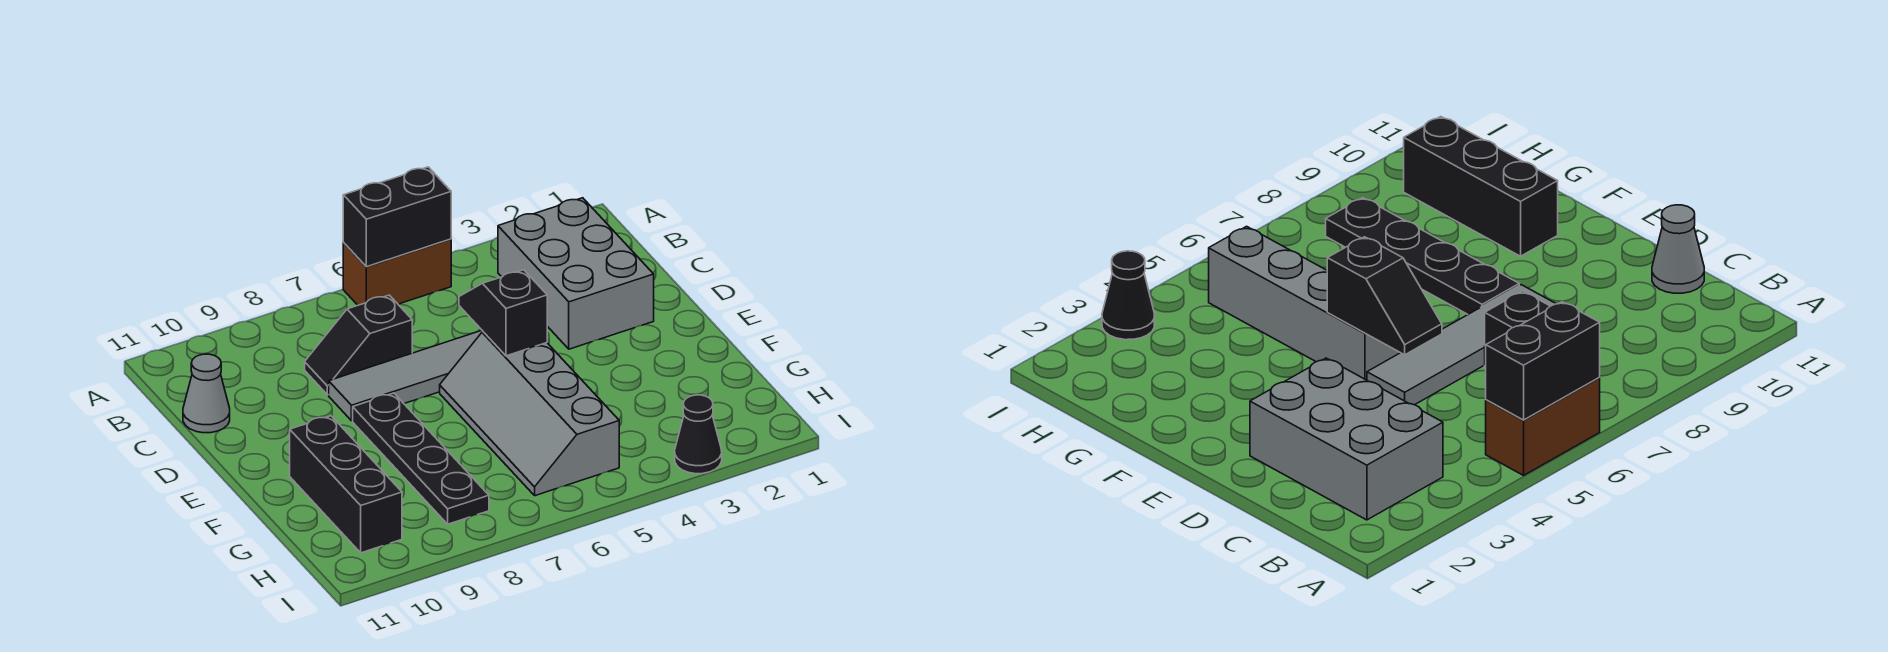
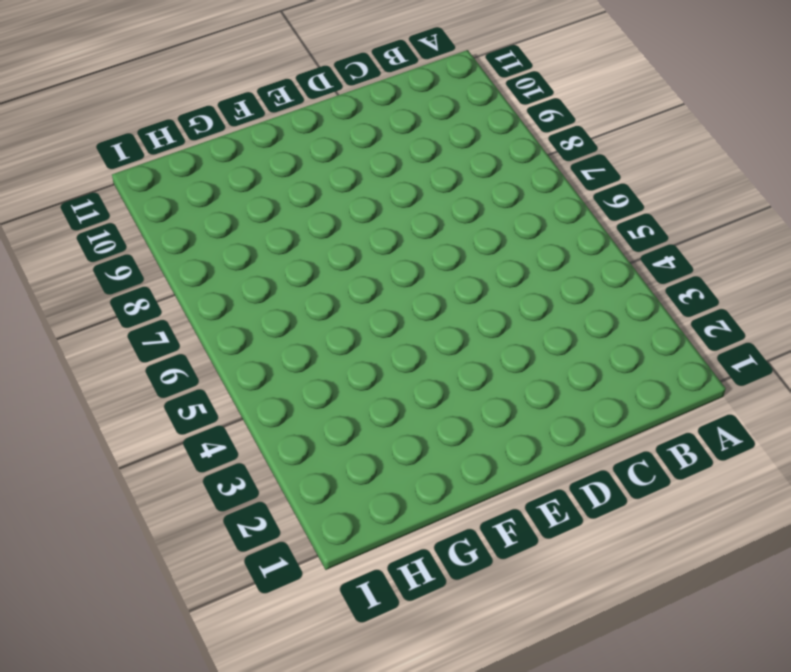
none -> brown brick A5:A6 level 1
none -> grey brick B2:D3 level 1

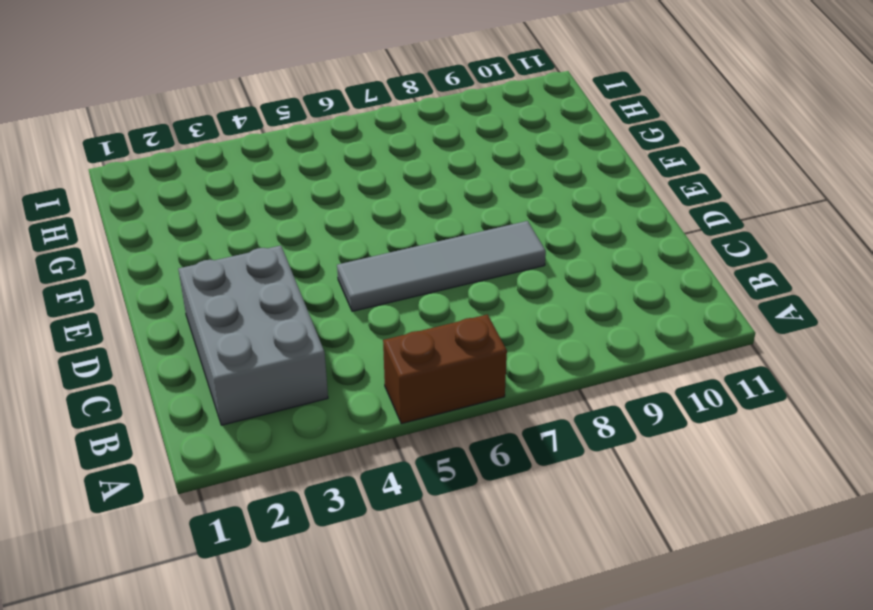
none -> black slope C7:C8 level 1 top 7
none -> grey cone C11 level 1

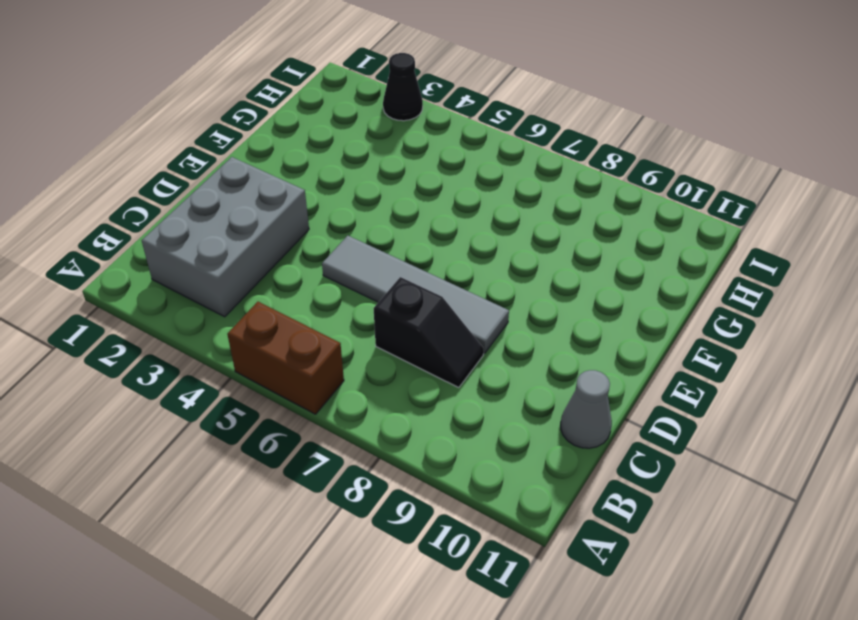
none -> grey slope E5:H6 level 1 top 5
none -> black plate E8:H8 level 1

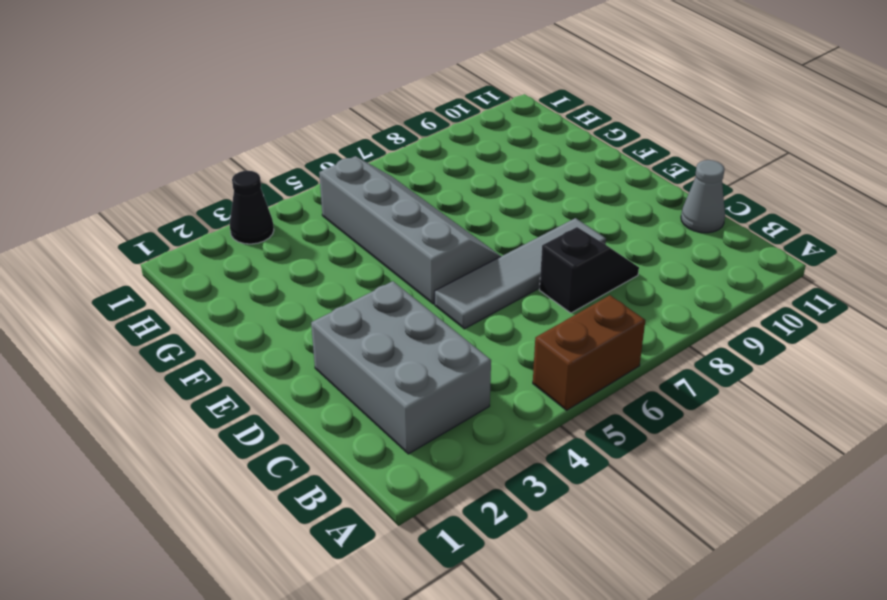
none -> black plate E8:H8 level 1
none -> black brick F10:H10 level 1

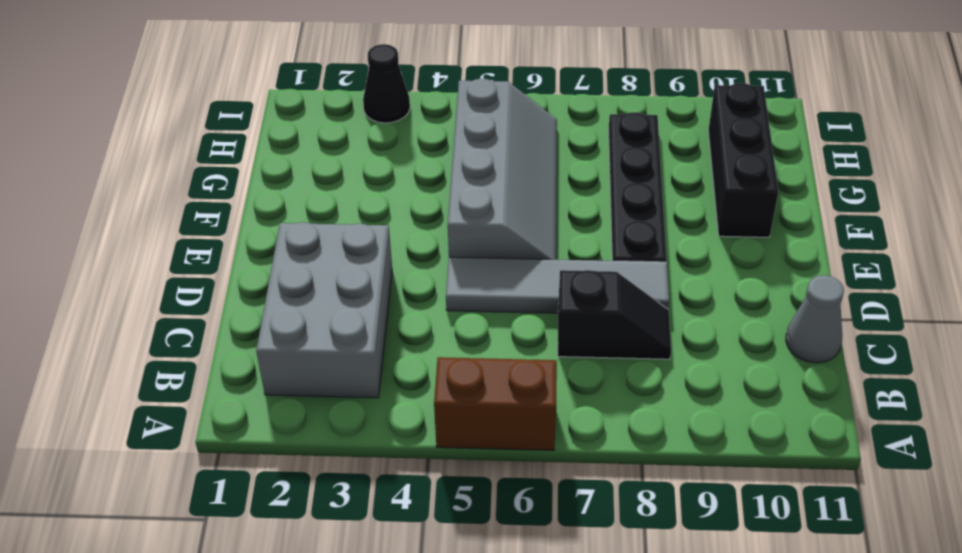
none -> black brick A5:A6 level 2
none -> black slope D5:E5 level 2 top E

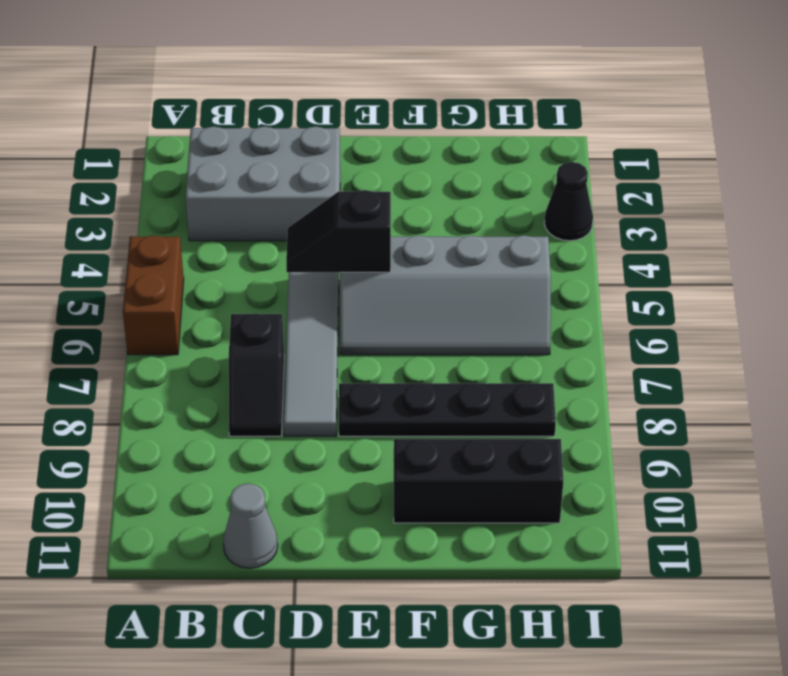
none -> black brick A5:A6 level 2

